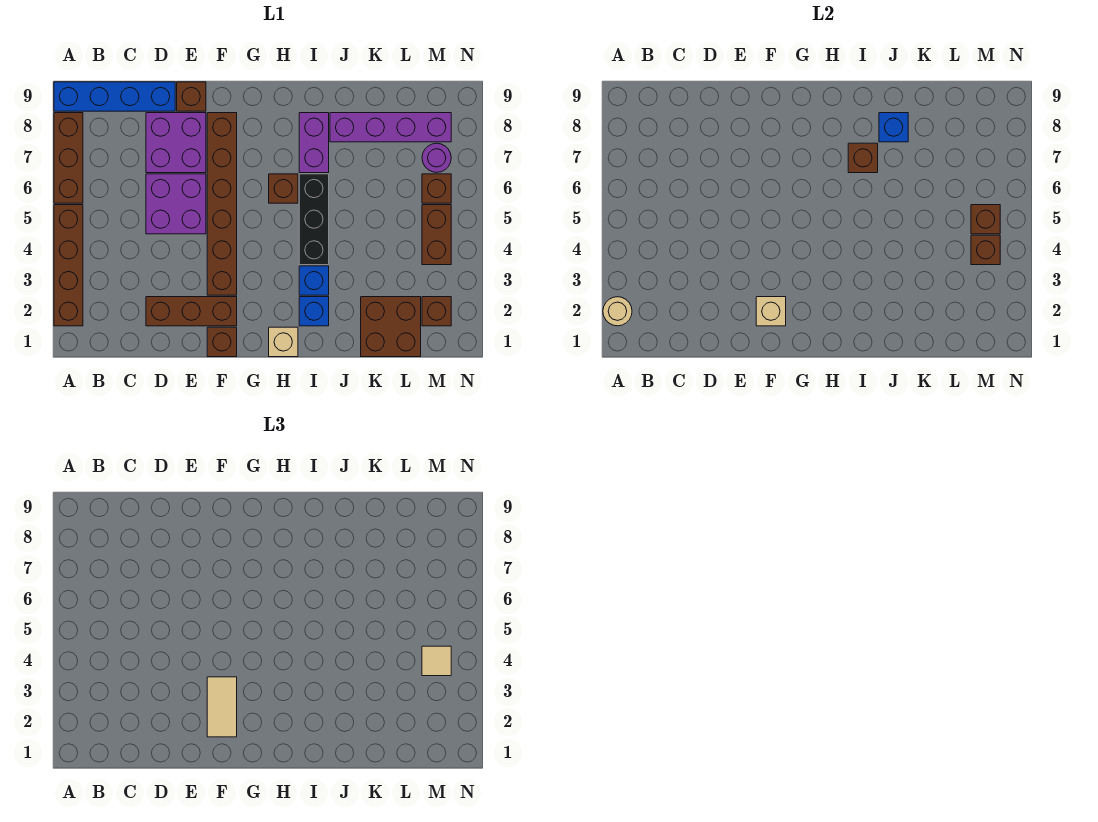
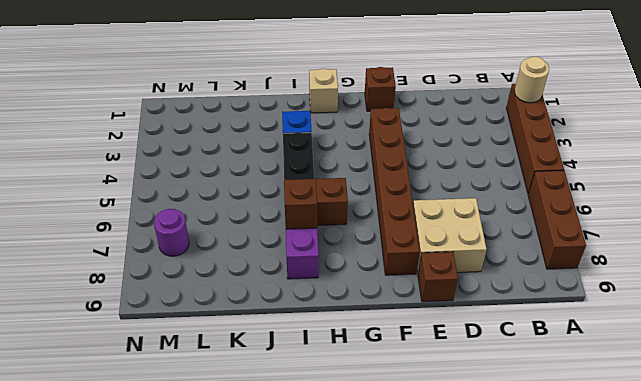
tan brick D7:E8 level 1 -> purple brick D7:E8 level 1
none -> blue brick A9:D9 level 1
none -> brown brick D2:F2 level 1
none -> purple brick D5:E6 level 1

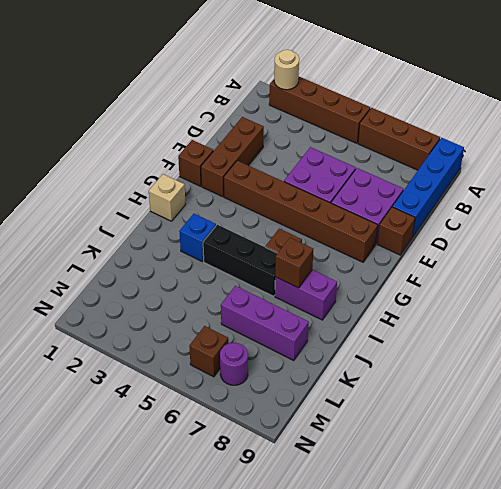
purple brick K6:K8 level 1 -> purple brick J8:M8 level 1
none -> blue brick I2 level 1
none -> brown brick K1:L2 level 1
none -> brown brick M2 level 1

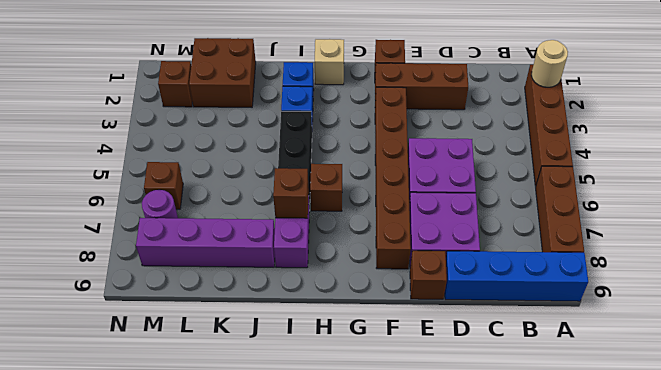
none -> brown brick M4:M5 level 1
none -> tan brick F2 level 2
none -> blue brick J8 level 2

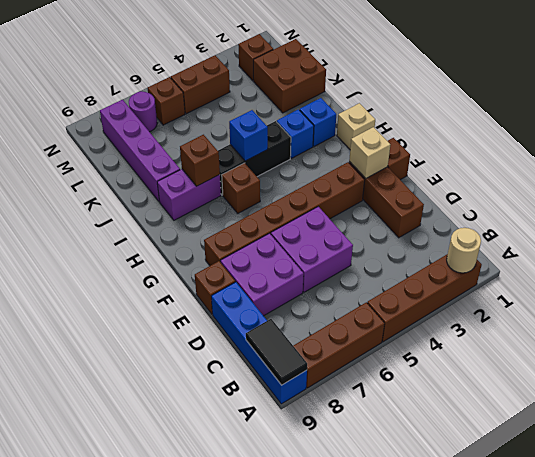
black tile A9:B9 level 2 -> none
blue brick I5 level 2 -> blue brick J8 level 2
none -> brown brick M4 level 2
none -> brown brick M5 level 2
none -> tan tile F2:F3 level 3

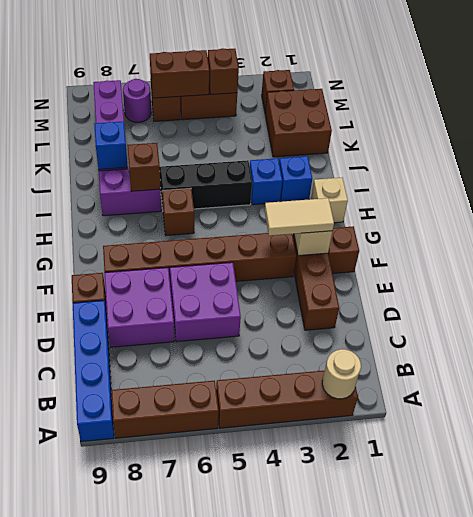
brown brick M5:M6 level 2 -> brown brick M5 level 2
none -> tan tile M4 level 3

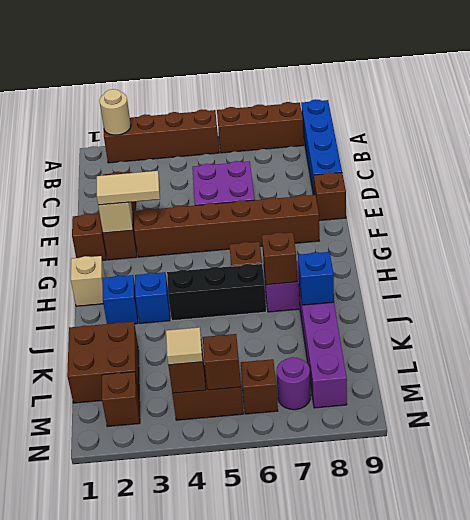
none -> purple brick D7:E8 level 1

